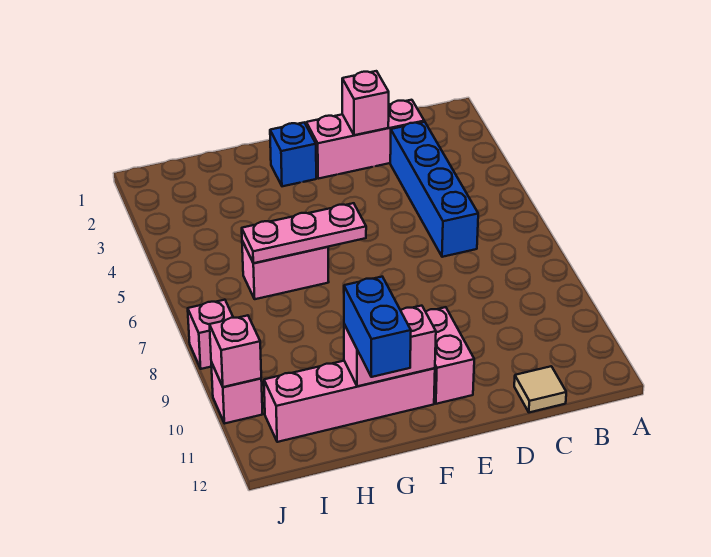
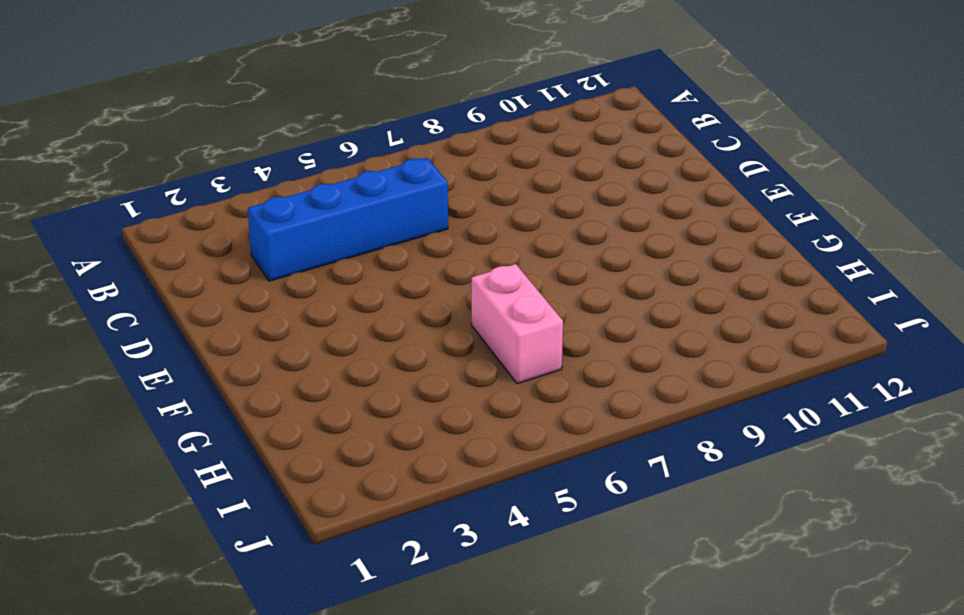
none -> pink brick C2:E2 level 1
none -> tan tile C12 level 1
none -> pink brick E10:E11 level 1

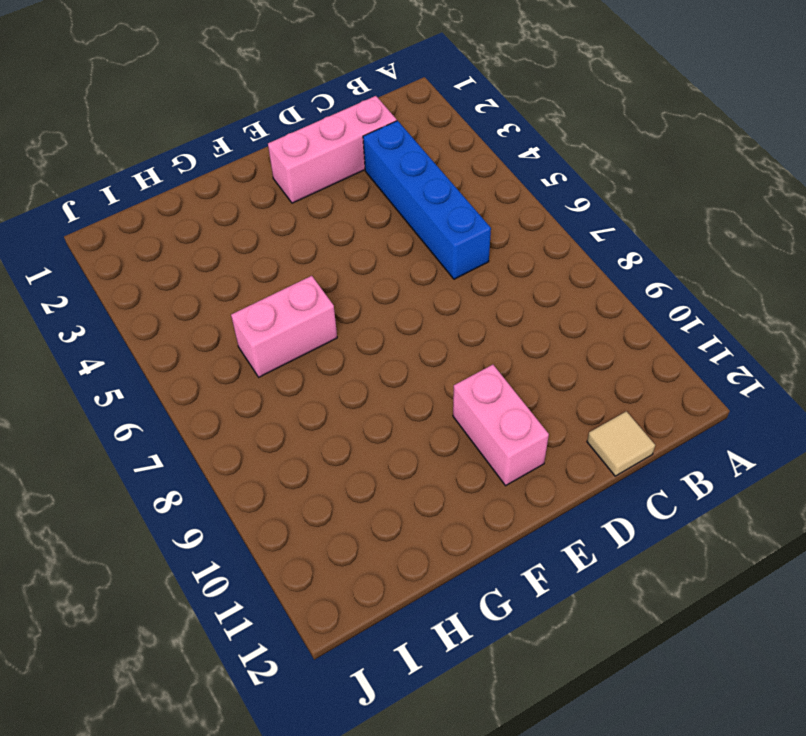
none -> blue brick F2 level 1
none -> pink brick F11:I11 level 1
none -> pink brick J8 level 1

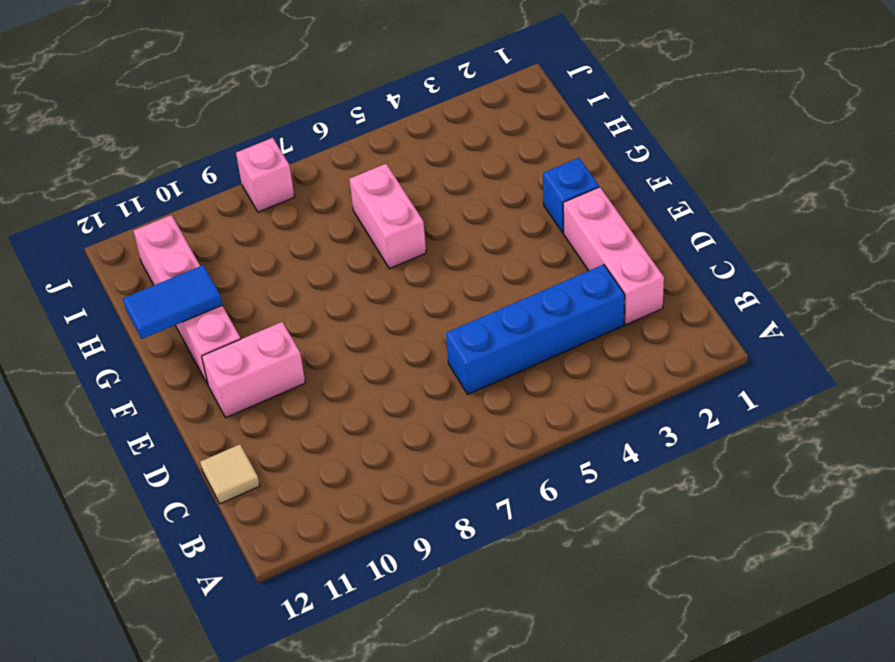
blue tile G11:G12 level 2 -> pink brick F11:G11 level 2
none -> pink brick J10 level 1
none -> pink brick D2 level 2
none -> pink plate F6:H6 level 2

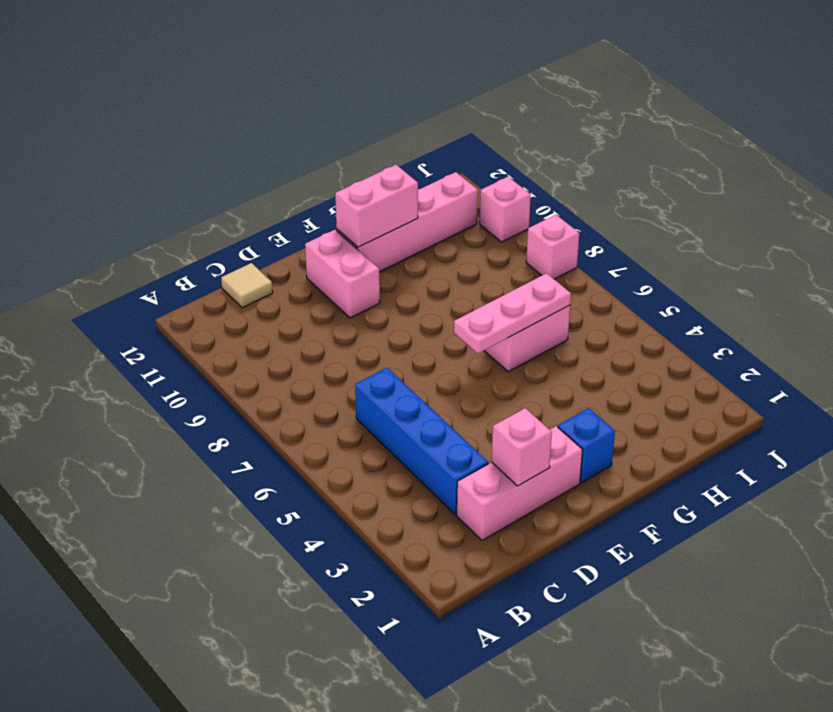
none -> pink brick J10 level 2
none -> blue brick G11:G12 level 3

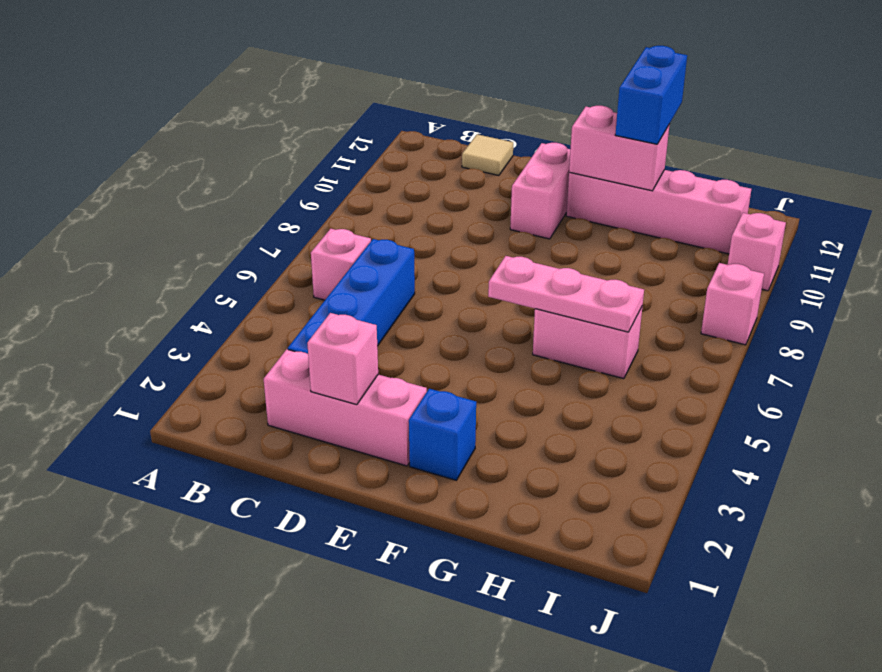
pink brick B6 level 1 -> pink brick J10 level 2

